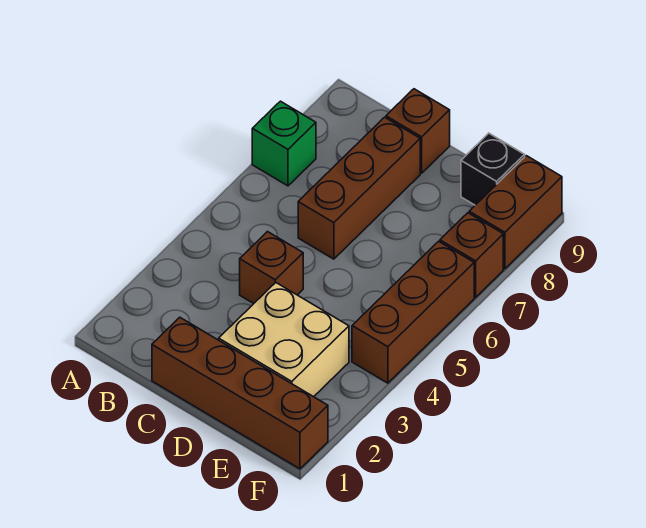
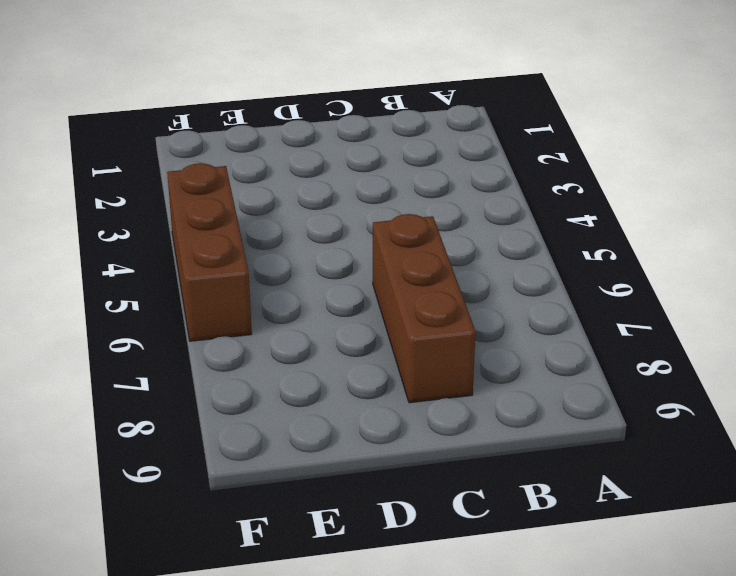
none -> green brick A7 level 1
none -> brown brick C1:F1 level 1

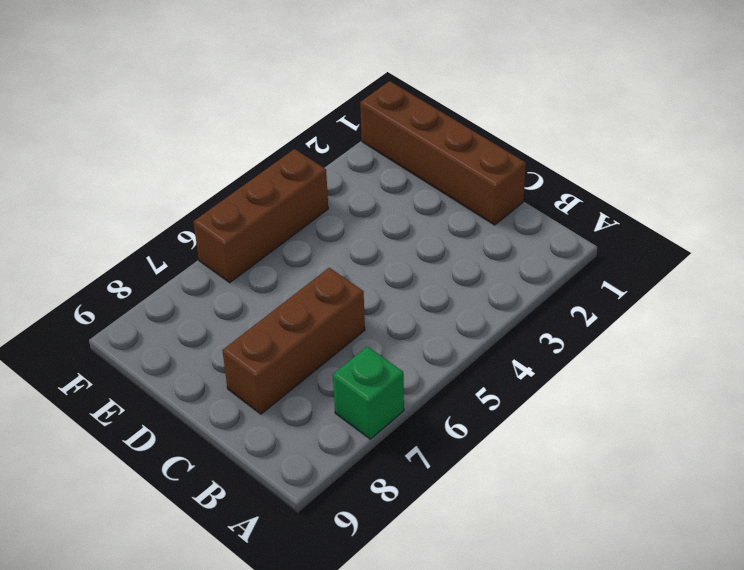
none -> brown brick C4 level 1
none -> brown brick C9 level 1

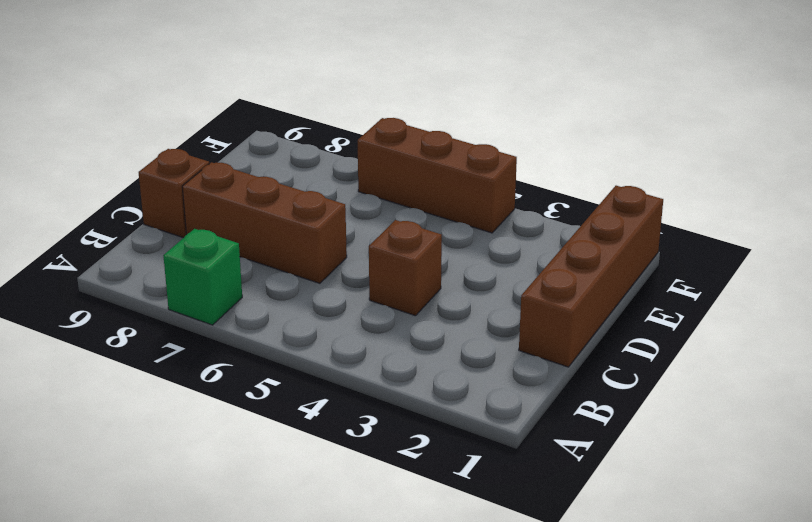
none -> tan brick D2:E3 level 1
none -> black brick E9 level 1

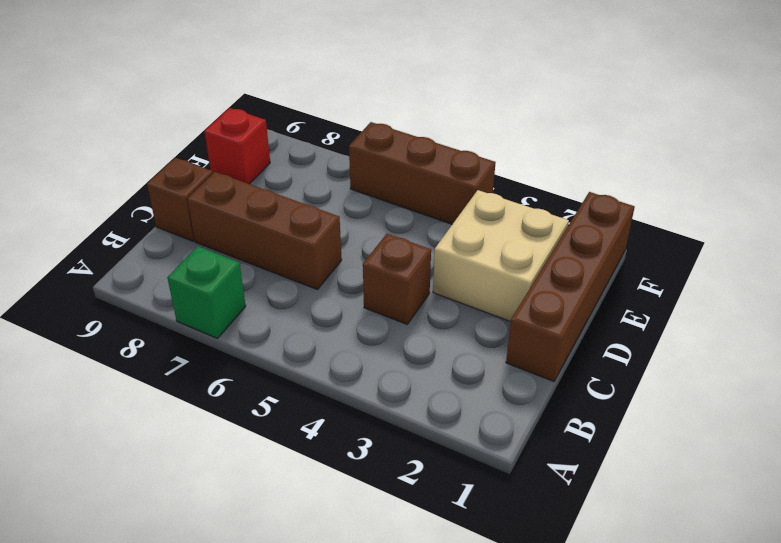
red brick E9 level 1 -> black brick E9 level 1
none -> brown brick F7 level 1
none -> brown brick F8:F9 level 1

